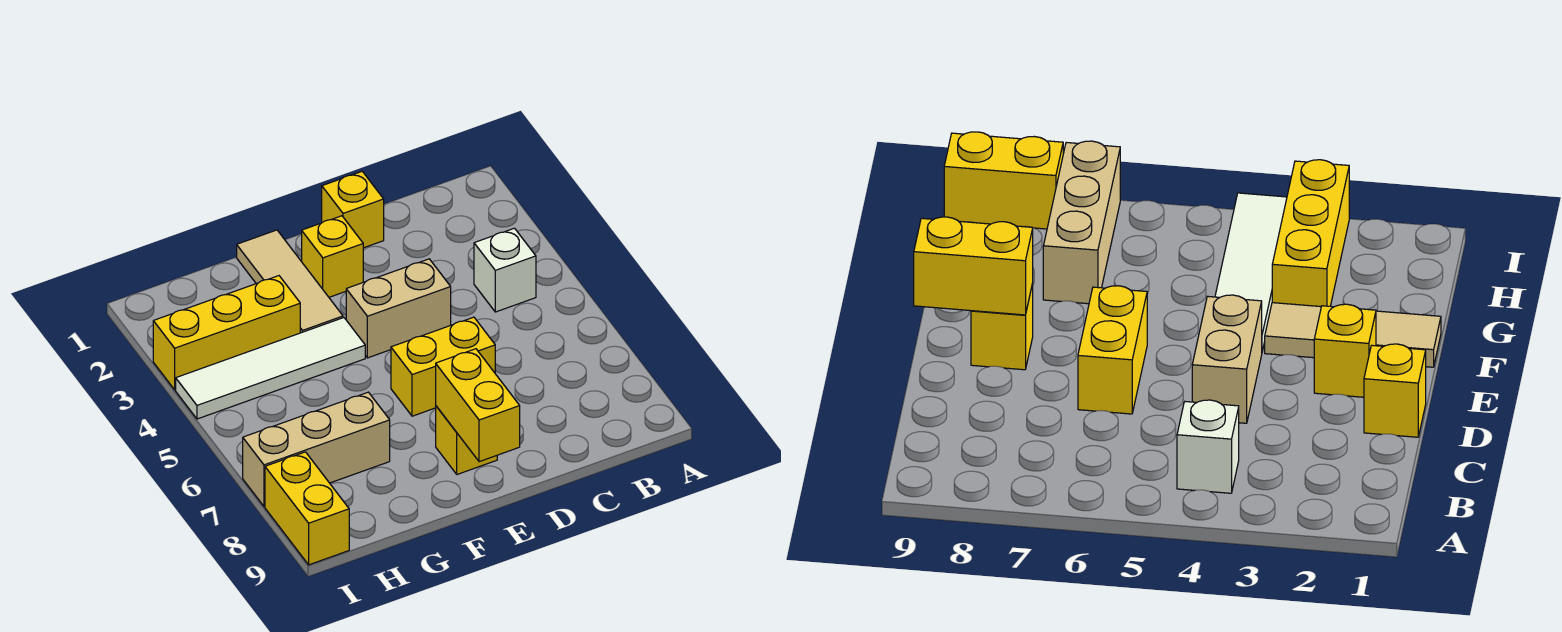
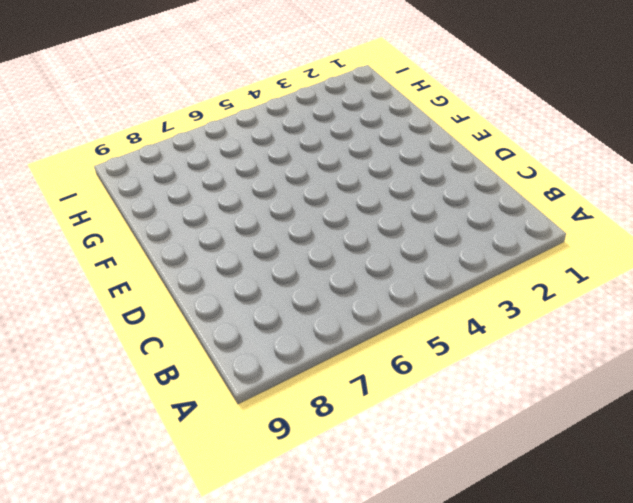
none -> white brick B4 level 1
none -> yellow brick D1 level 1
none -> tan brick D4:E4 level 1

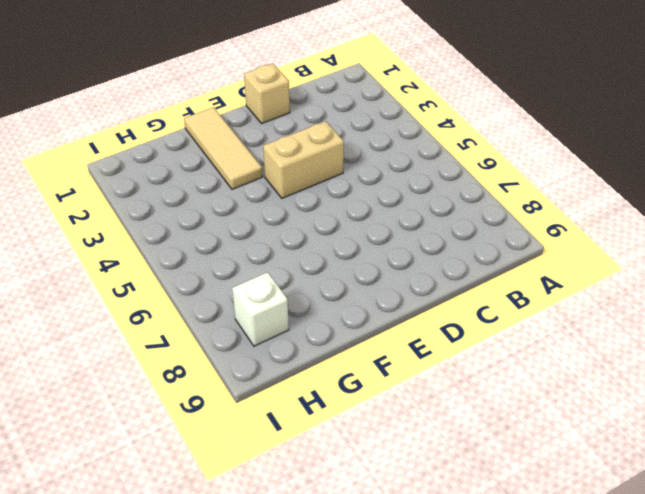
tan brick D1 level 1 -> yellow brick D1 level 1
white brick H8 level 1 -> white brick B4 level 1
none -> yellow brick D6:E6 level 1
none -> yellow brick E2 level 1
none -> yellow brick E8 level 1

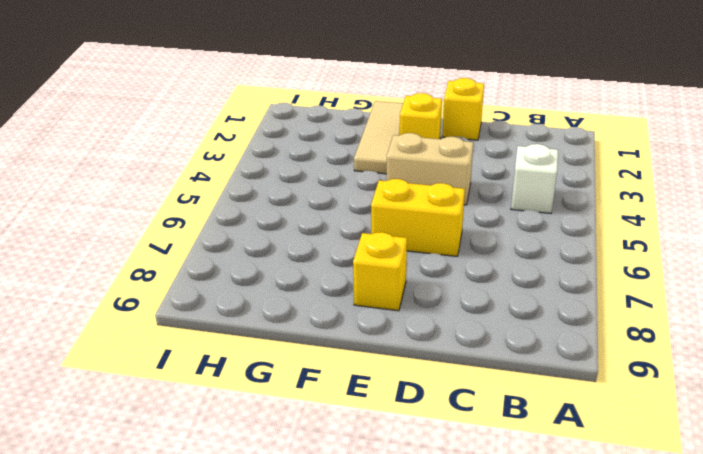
none -> white tile F4:I4 level 1
none -> yellow brick G3:I3 level 1
none -> tan brick G7:I7 level 1

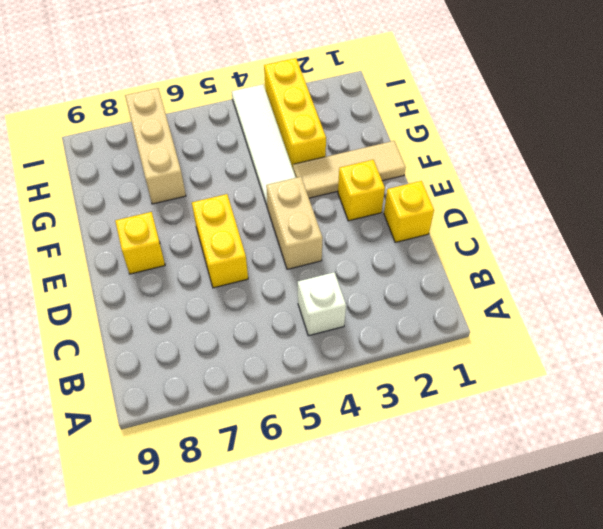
none -> yellow brick I8:I9 level 1
none -> yellow brick E8:E9 level 2

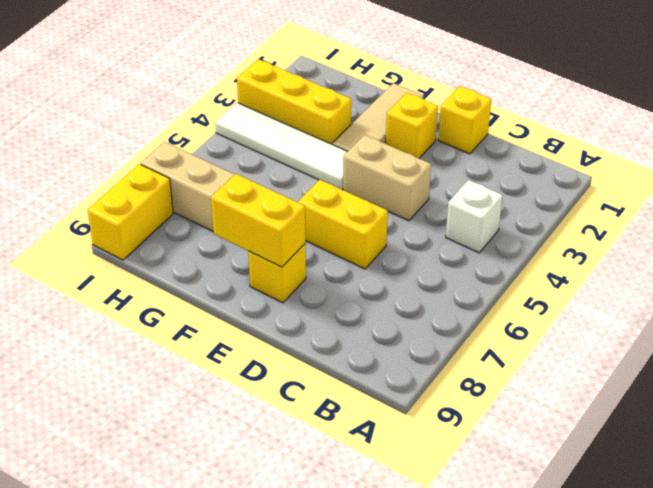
yellow brick E8:F8 level 2 -> yellow brick E8:E9 level 2

